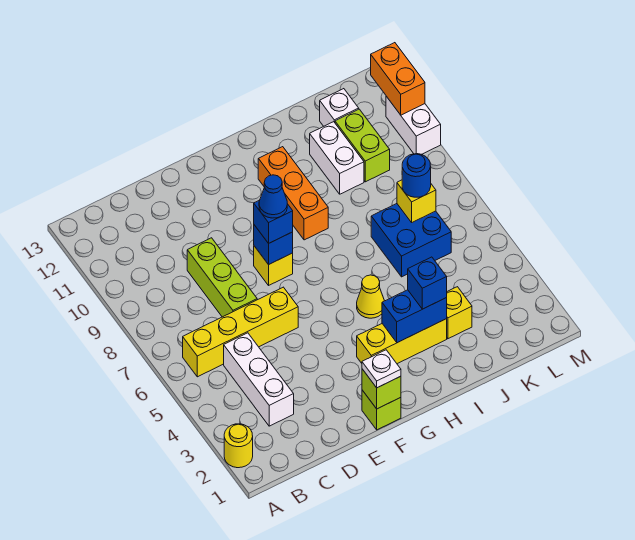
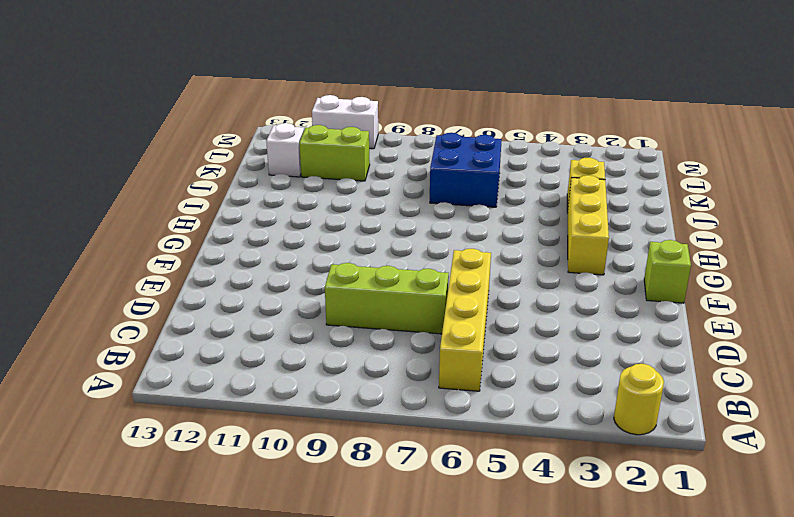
none -> white brick C3:C5 level 1
none -> yellow brick F8 level 1
none -> yellow cone H5 level 1

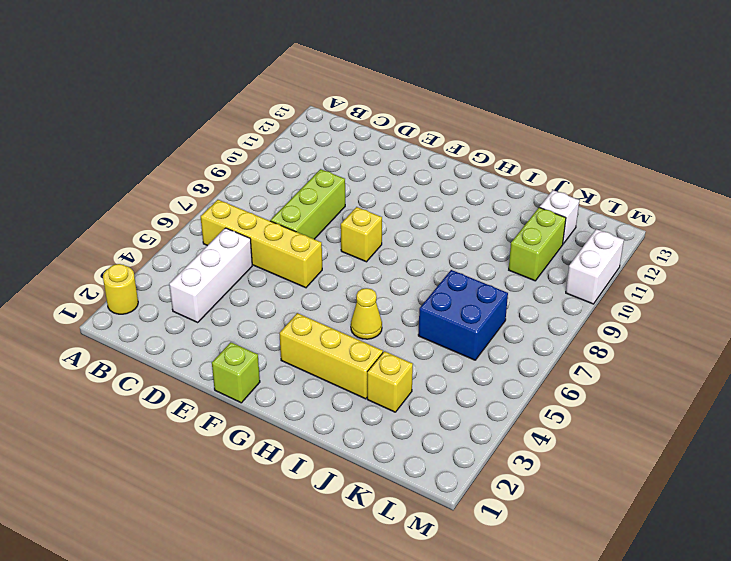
none -> orange brick H9:H11 level 1
none -> white brick J10:J11 level 1
none -> lime brick F1 level 2

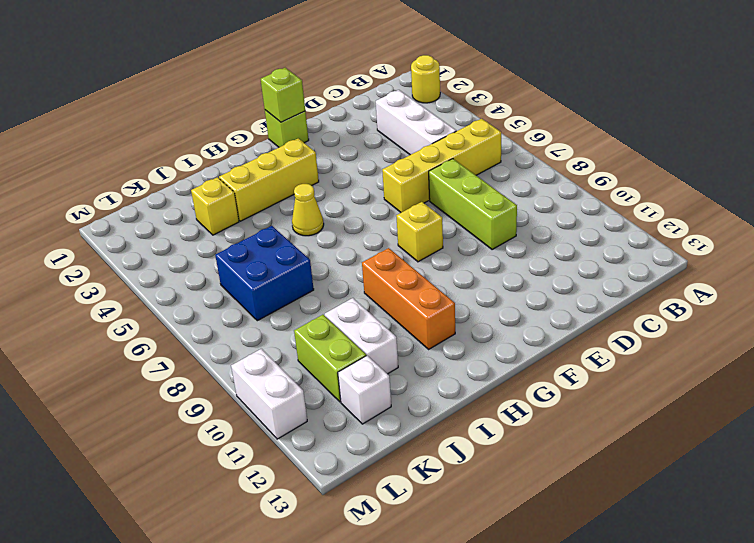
none -> blue brick F8 level 2
none -> blue brick H3:I3 level 2
none -> yellow brick K7 level 2

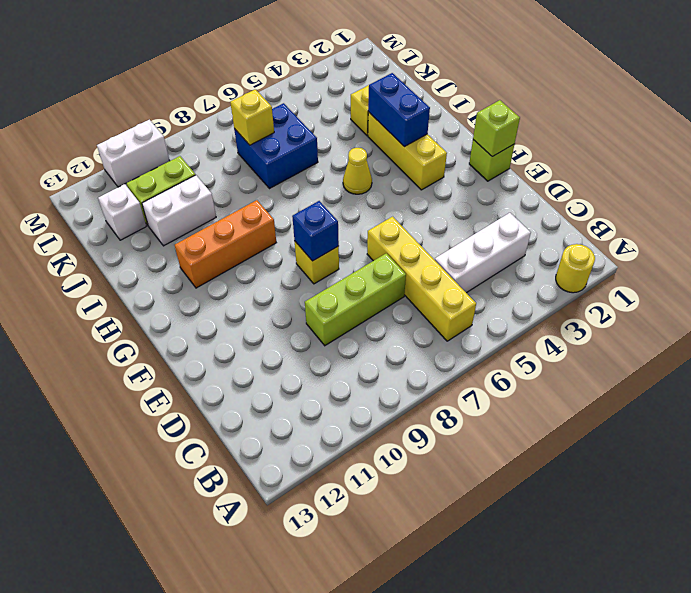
none -> orange brick M11:M12 level 2
none -> white plate F1 level 3
none -> blue brick F8 level 3

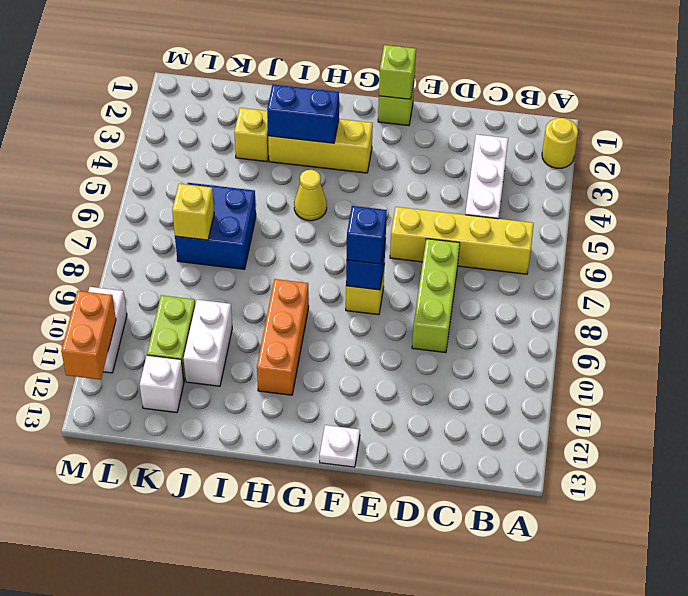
white plate F13 level 1 -> white plate F1 level 3
none -> blue brick I3 level 3
none -> blue round brick K7 level 3
none -> blue cone F8 level 4

